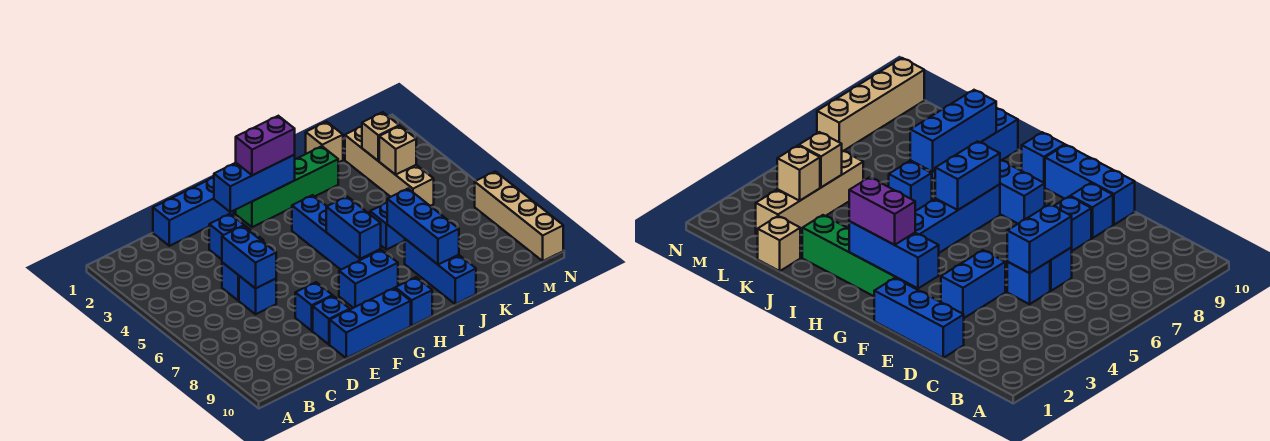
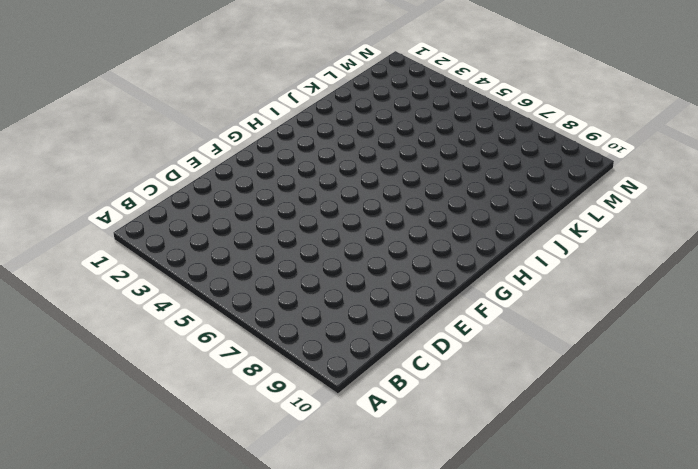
none -> blue brick D1:F1 level 1
none -> blue brick D5 level 1
none -> blue brick D6 level 1

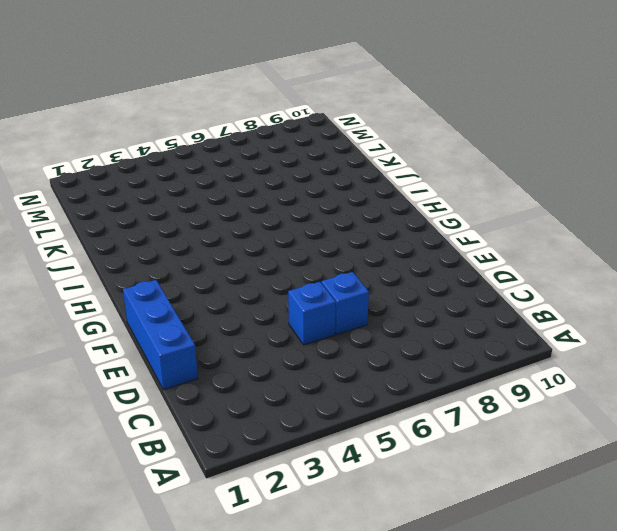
none -> blue brick E3:E4 level 1
none -> blue brick E8 level 1
none -> blue brick E9 level 1

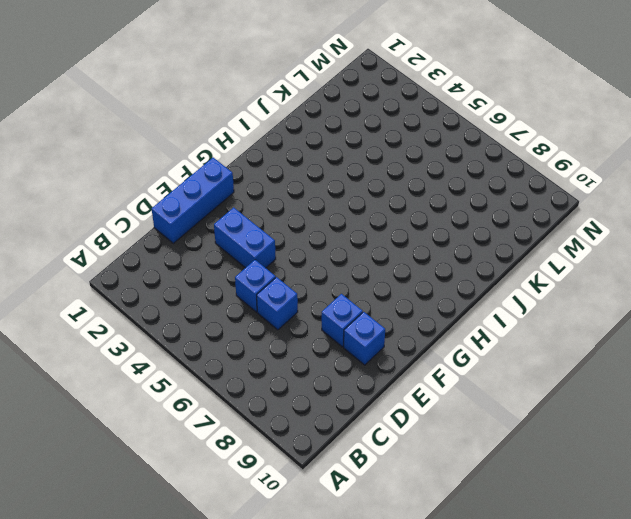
none -> blue brick E10:G10 level 1
none -> green brick G2:J2 level 1
none -> blue brick G8:H8 level 1

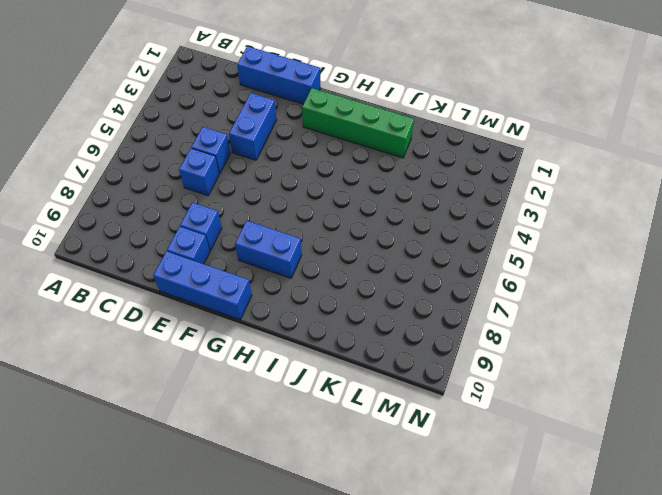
none -> blue brick H4:H7 level 1
none -> blue brick H10 level 1
none -> blue brick J6 level 1

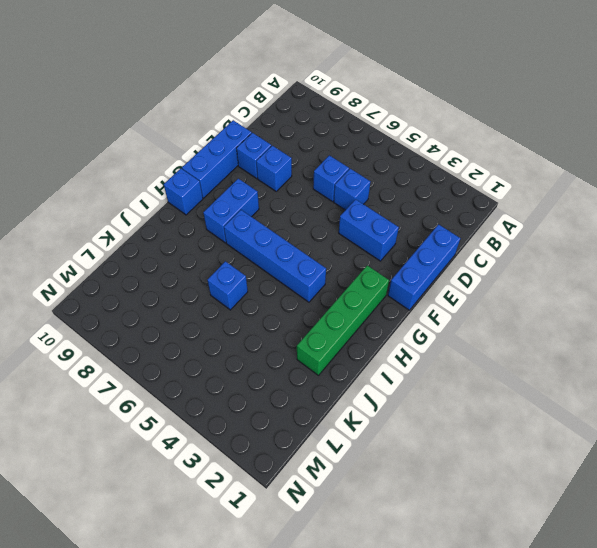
none -> blue brick J8:J10 level 1
none -> tan brick K1 level 1
none -> tan brick L2:L5 level 1

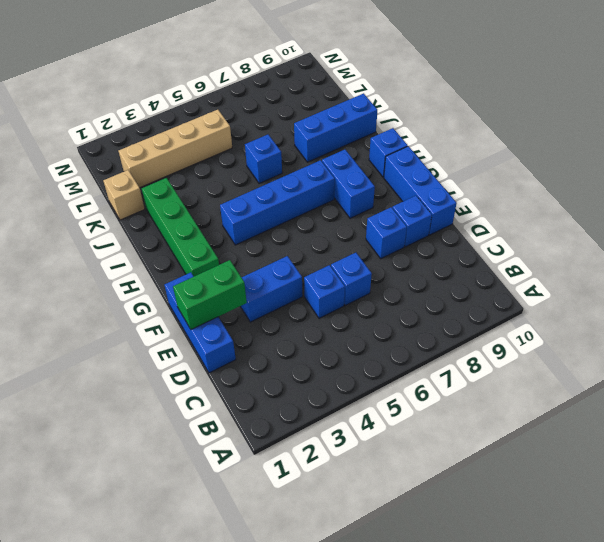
green brick E1:E2 level 2 -> none
none -> tan brick N7:N10 level 1
none -> blue brick D5:D6 level 2
none -> blue brick F2:H2 level 2

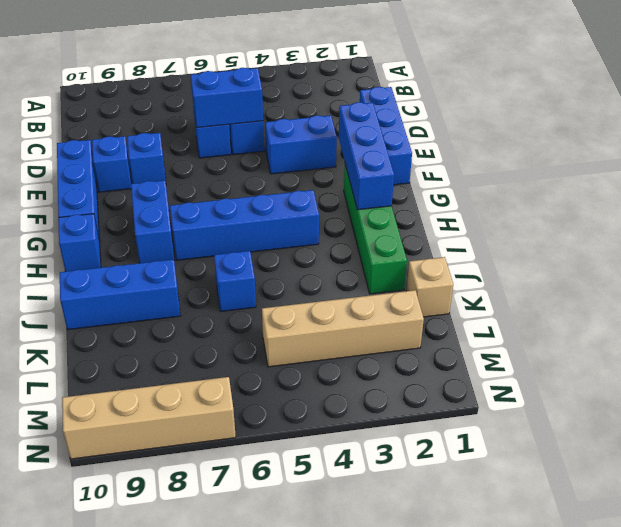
none -> blue brick H6:H7 level 2
none -> blue brick J7:J9 level 2
none -> tan brick L3 level 2

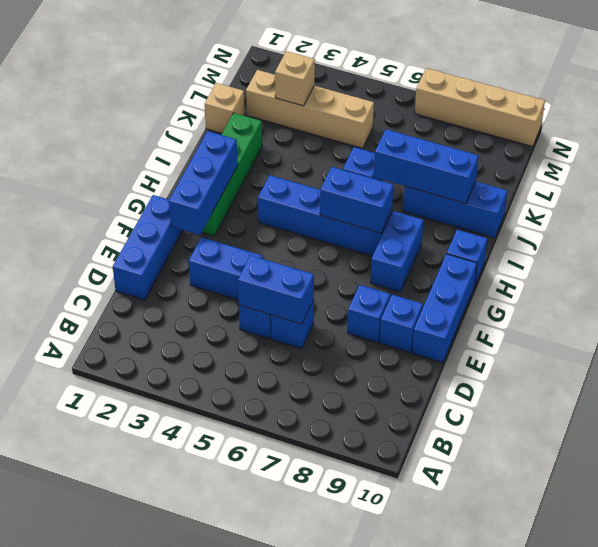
none -> tan brick L4 level 2
none -> purple brick G2:H2 level 3

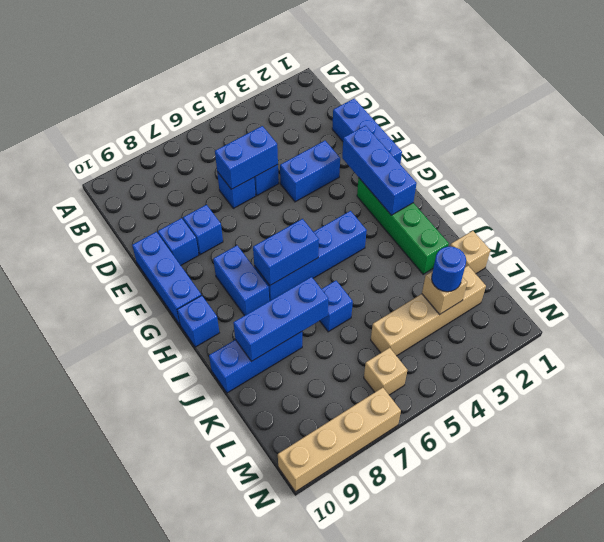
blue round brick L3 level 3 -> none
tan brick M6 level 1 -> tan brick L4 level 2
none -> purple brick G2:H2 level 3

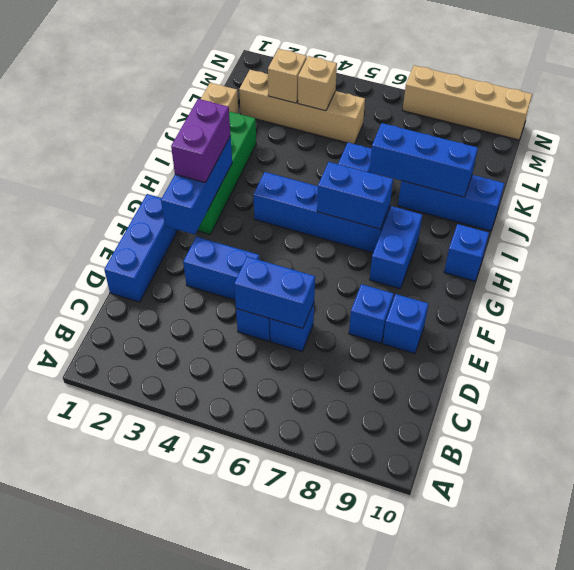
none -> blue brick E10:G10 level 1

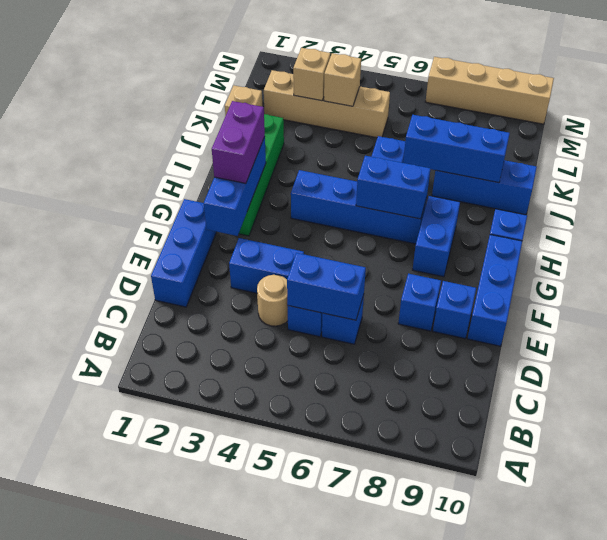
tan round brick D4 level 1 -> none

